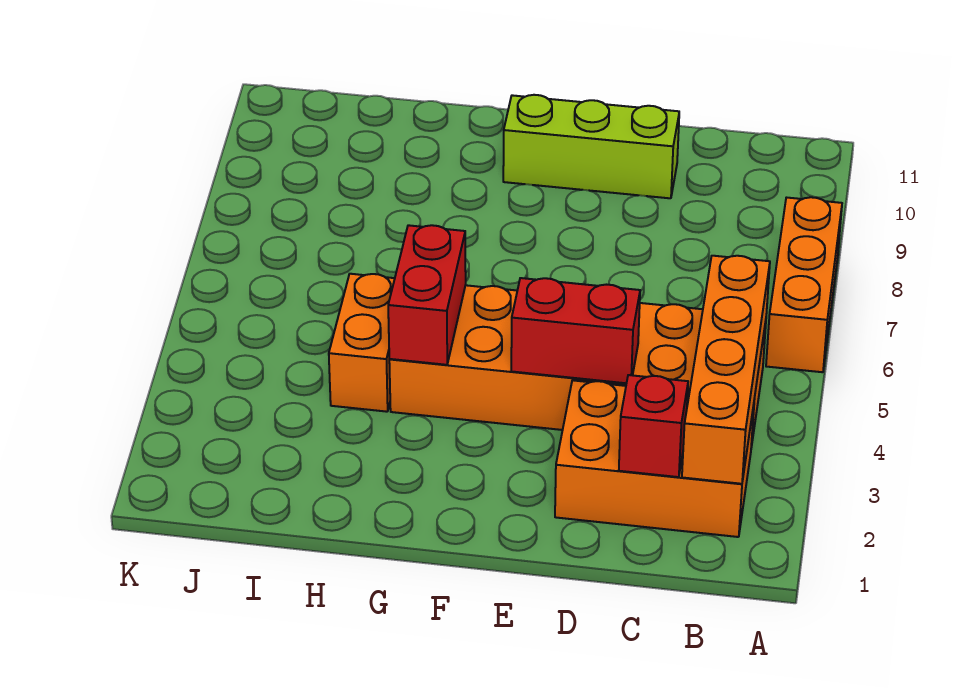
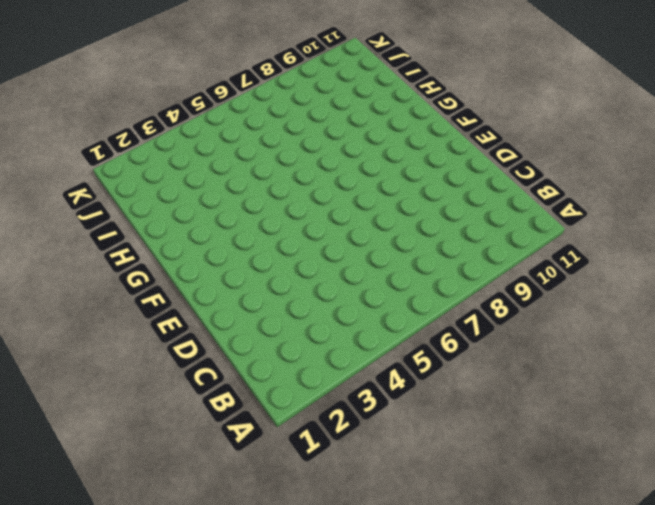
none -> orange brick A6:A8 level 1
none -> orange brick B2:D3 level 1

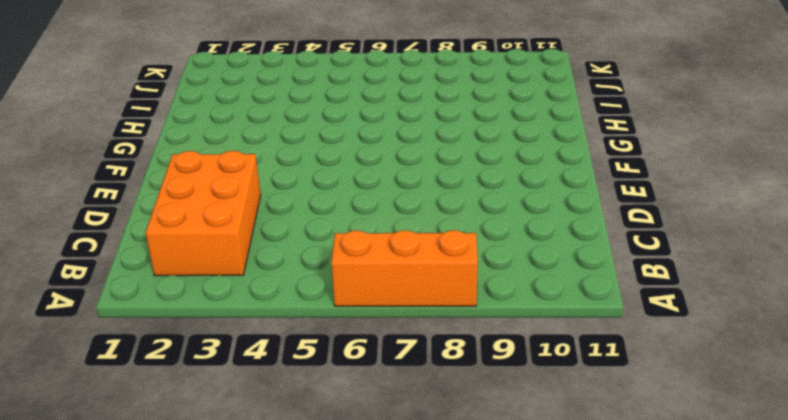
none -> orange brick B4:G5 level 1
none -> lime brick D10:F10 level 1

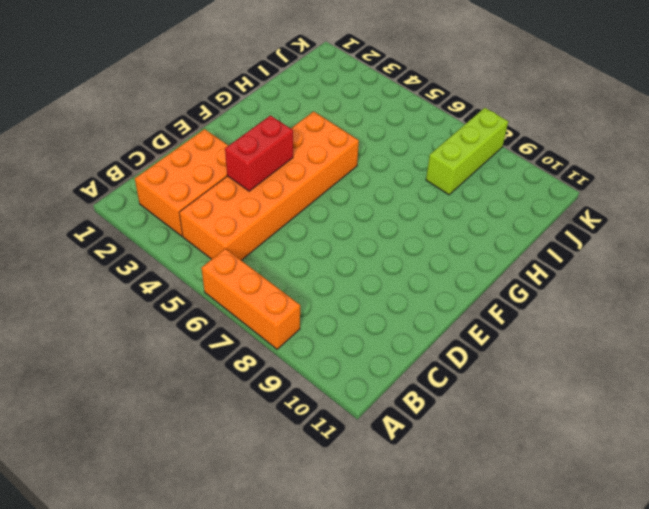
lime brick I8:K8 level 1 -> lime brick D10:F10 level 1
none -> orange brick H4:H5 level 1
none -> orange brick B2:B5 level 2

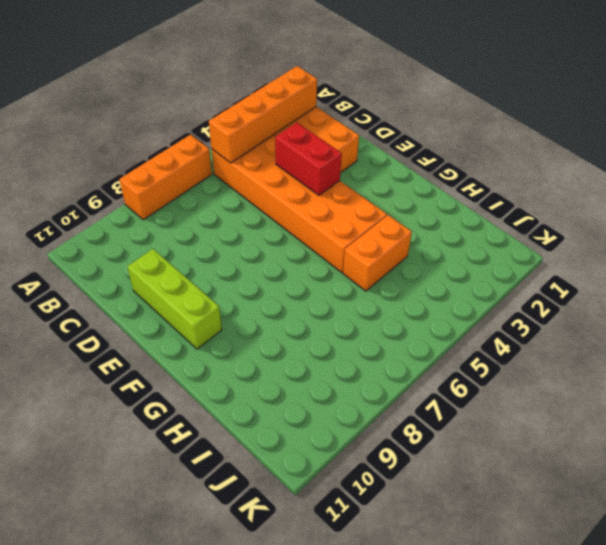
none -> red brick C2 level 2
none -> red brick G4:G5 level 2

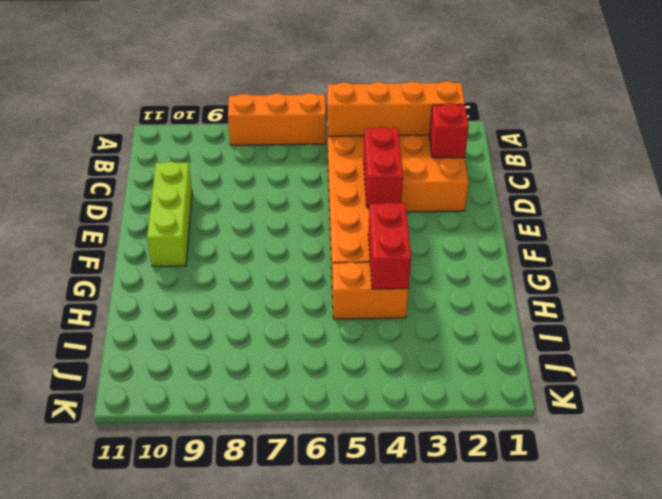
red brick G4:H4 level 2 -> red brick G4:G5 level 2

